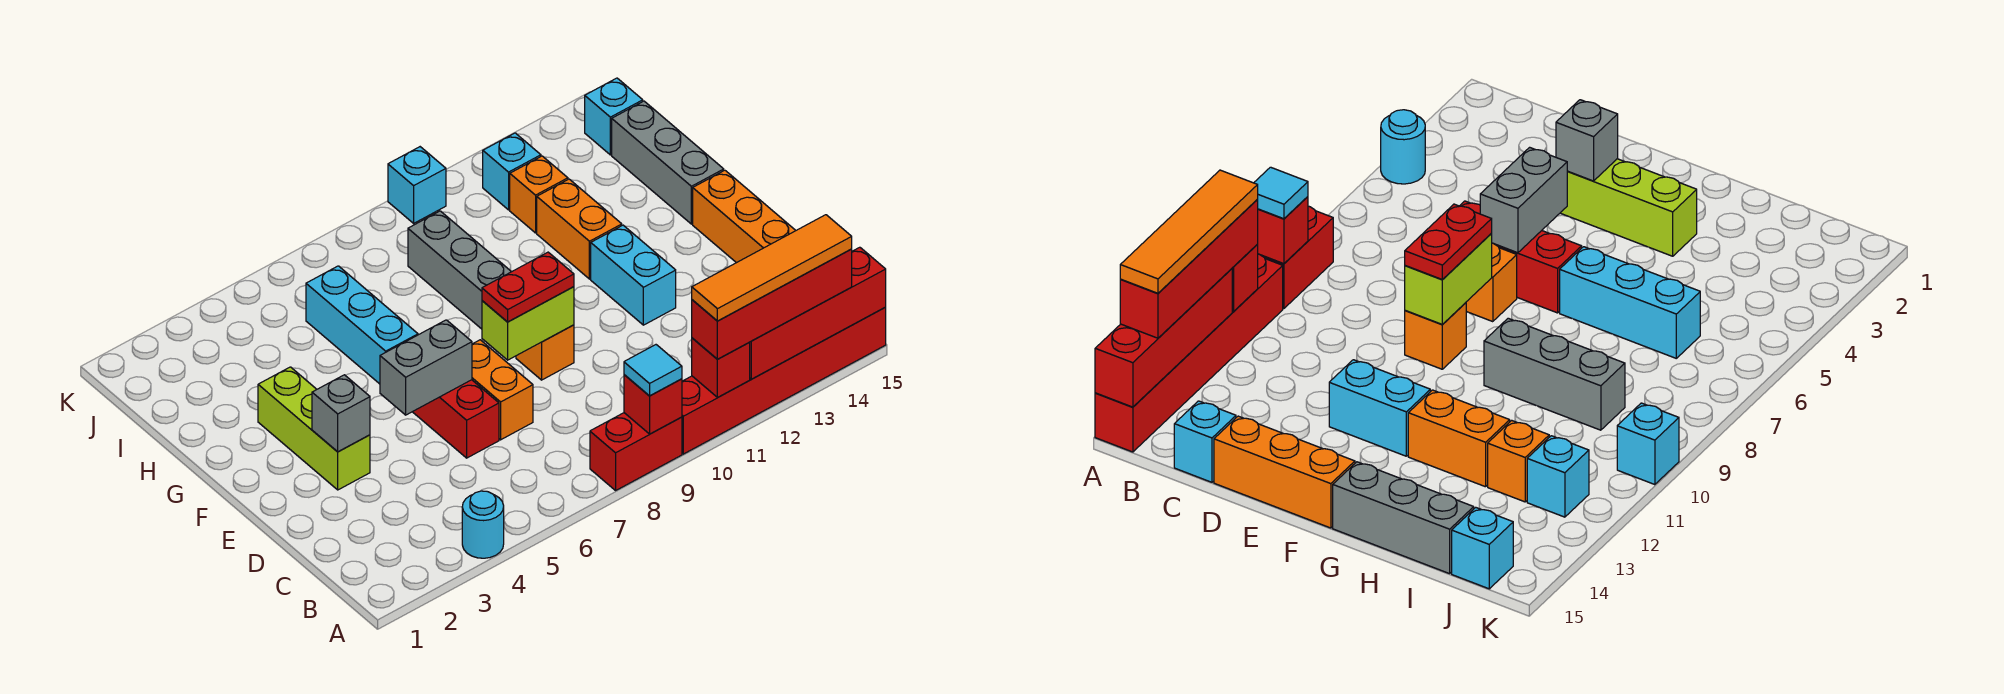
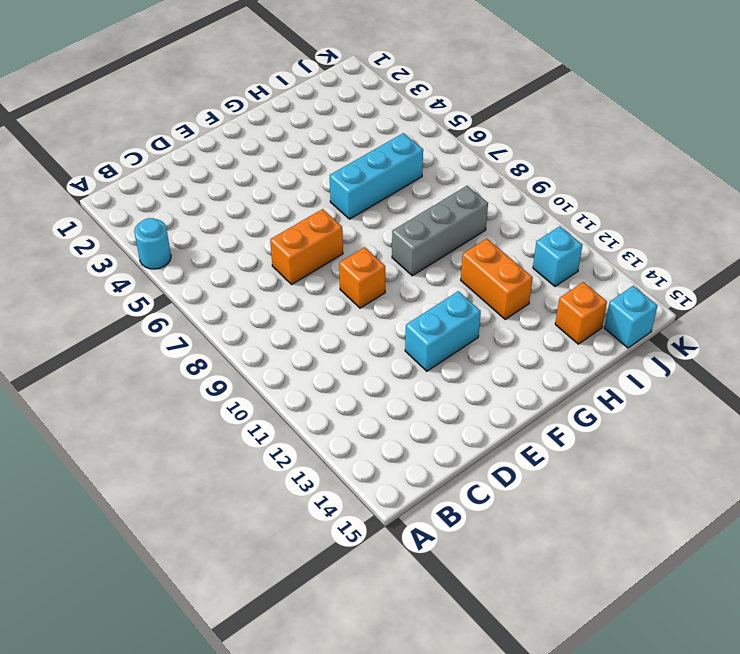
orange brick H11:H12 level 1 -> orange brick G12:H12 level 1
orange brick I14 level 1 -> orange brick I12 level 1
none -> red brick A8:A9 level 1
none -> red brick A10:A15 level 1
none -> cyan brick C15 level 1

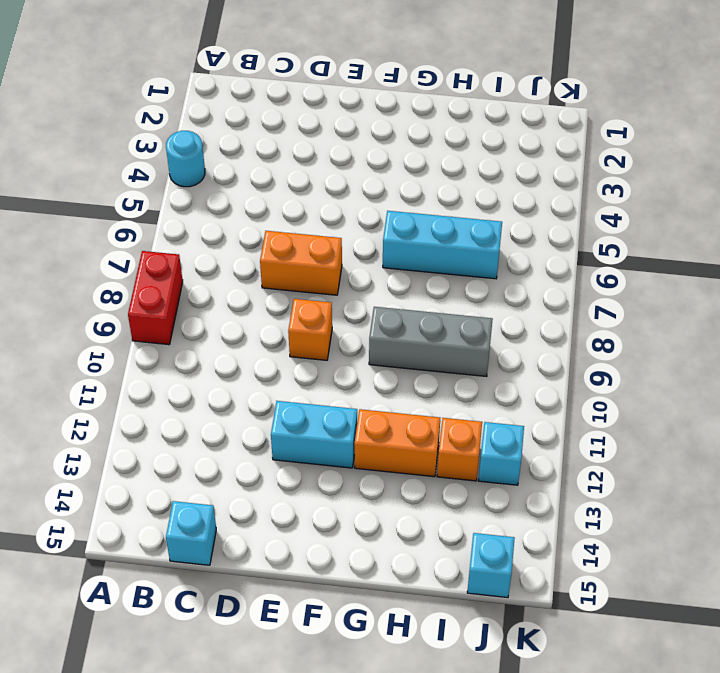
none -> red brick A10:A15 level 1
none -> red brick D6:F6 level 1
none -> orange brick D15:F15 level 1

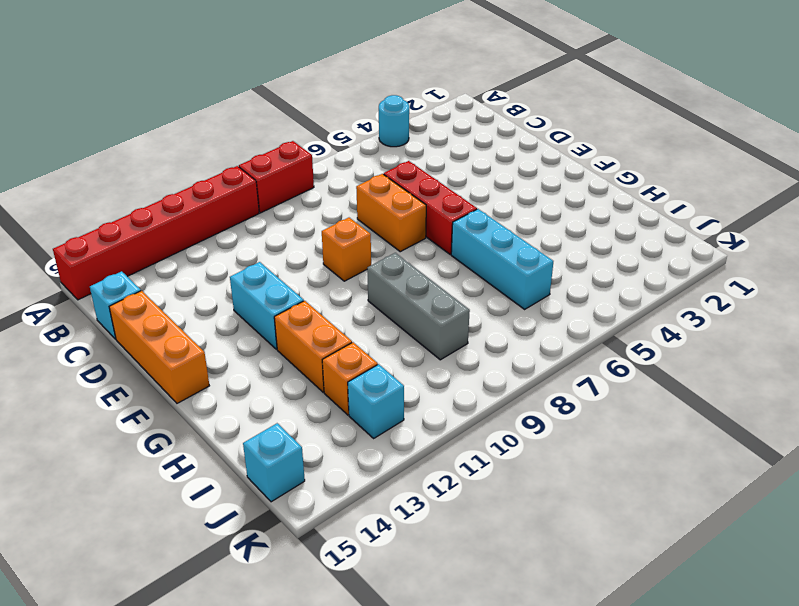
none -> lime brick E3:G3 level 1
none -> grey brick G15:I15 level 1
none -> cyan brick K10 level 1

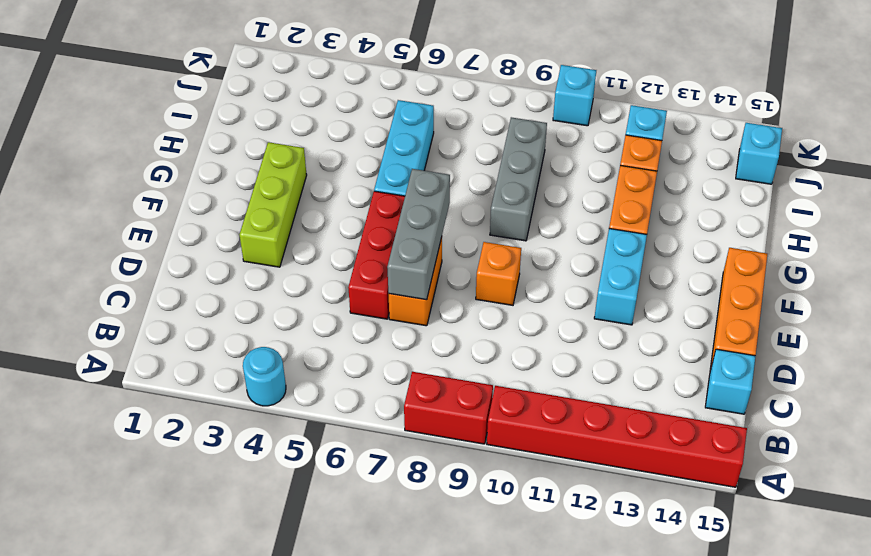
grey brick D7:F7 level 2 -> grey brick G15:I15 level 1
none -> red brick A9 level 2
none -> red brick A11 level 2
none -> red brick A12:A15 level 2

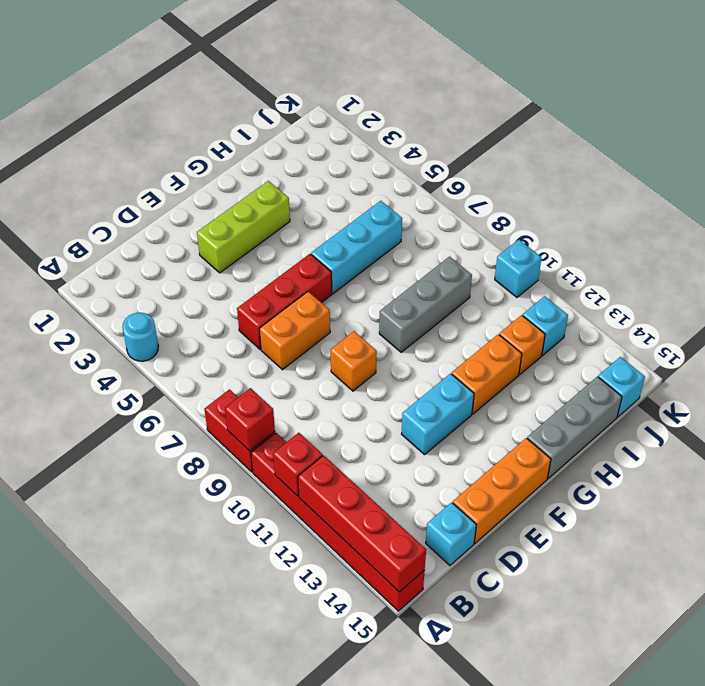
none -> grey brick E3 level 2
none -> grey brick E5:E6 level 2
none -> lime brick E8:E9 level 2

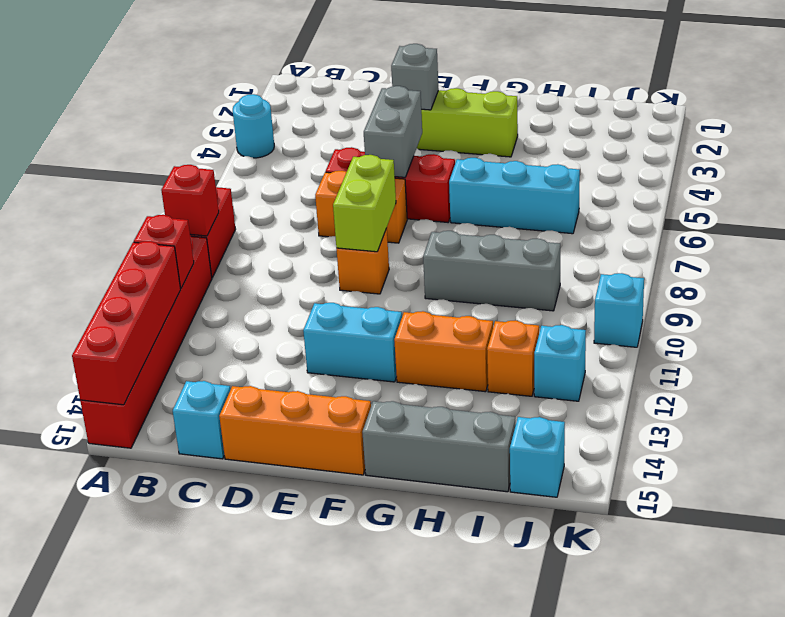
none -> cyan tile A9 level 3
none -> red brick A11:A14 level 3
none -> red plate E8:E9 level 3

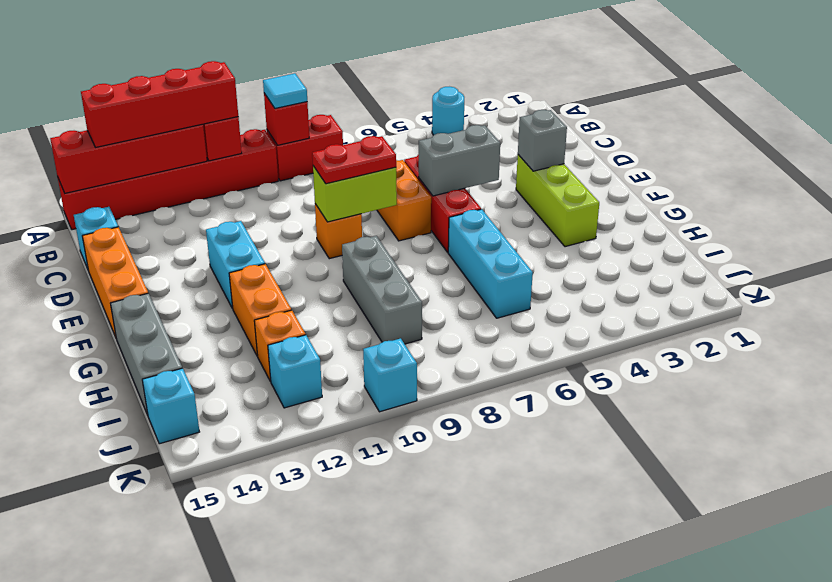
none -> orange tile A11:A14 level 4

